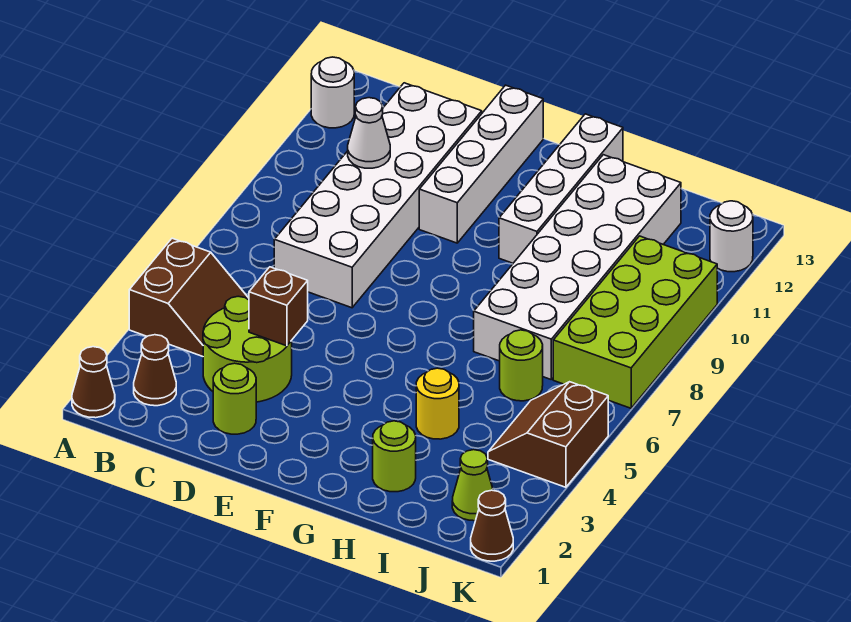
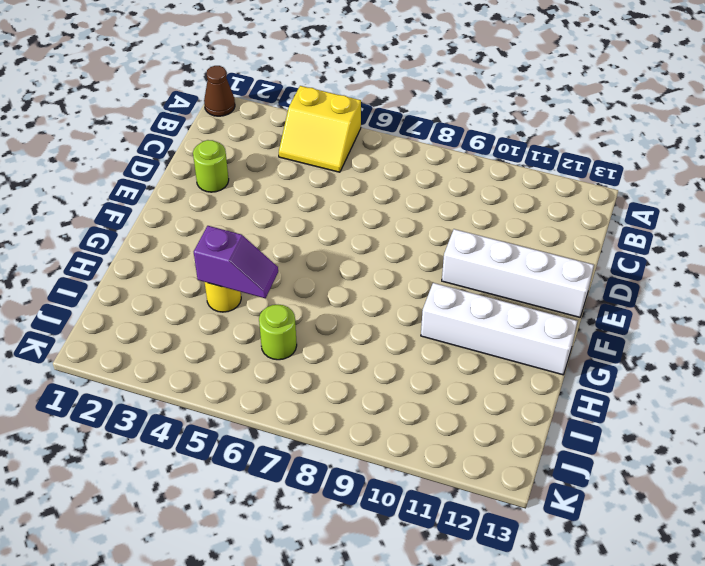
yellow slope A4:B5 level 1 top A -> brown slope A4:B5 level 1 top A
purple slope H4:H5 level 2 top 4 -> none
none -> white round brick A12 level 1
none -> brown cone B2 level 1
none -> lime round brick C3:D4 level 1

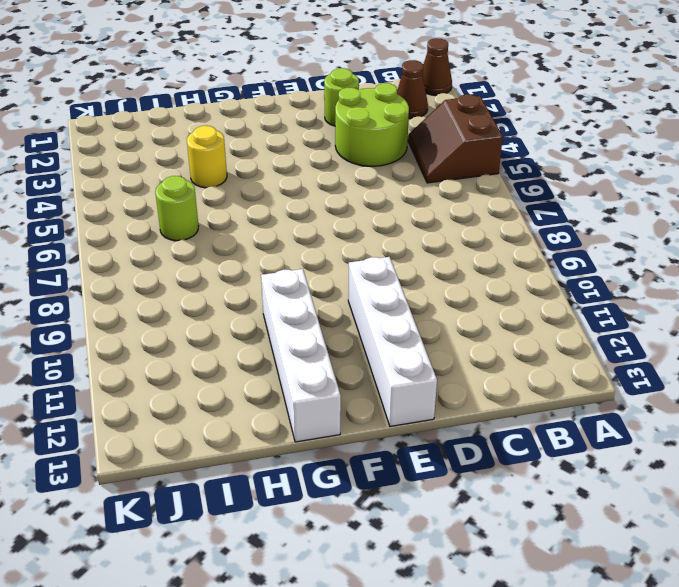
none -> white round brick A12 level 1
none -> white brick C7:D12 level 1
none -> lime round brick H2 level 1

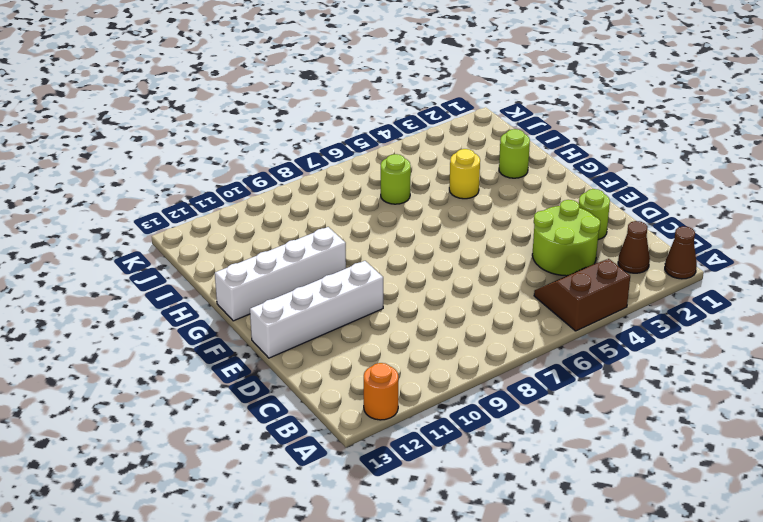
orange round brick A12 level 1 -> white round brick A12 level 1
none -> white brick C7:D12 level 1
none -> white brick H7:I12 level 1
none -> lime cone J2 level 1

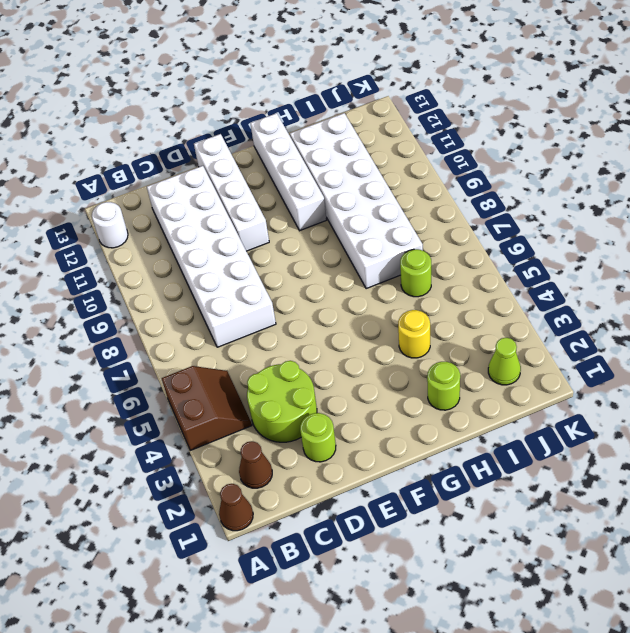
none -> brown slope J4:K5 level 1 top K
none -> lime brick J7:K10 level 1
none -> brown cone K1 level 1

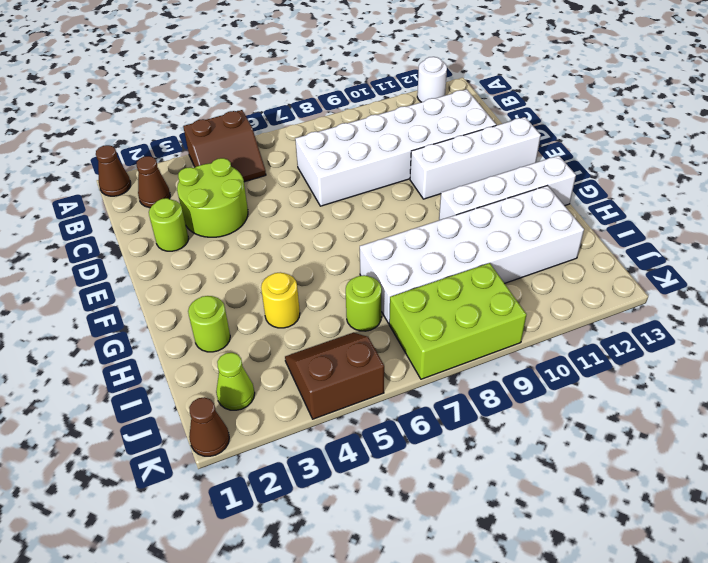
lime brick J7:K9 level 1 -> lime brick J7:K10 level 1
none -> white round brick K12 level 1
none -> white cone C10 level 2
none -> brown brick D4 level 2

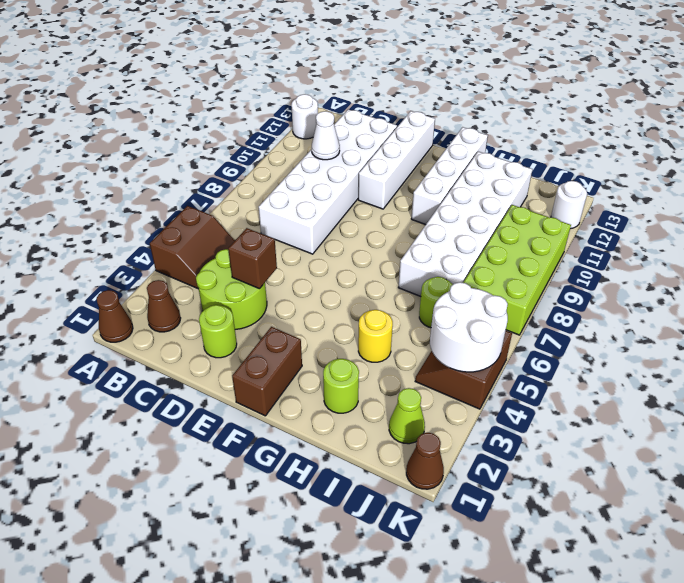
brown brick F1:F2 level 1 -> none
white round brick J4:K5 level 2 -> none

